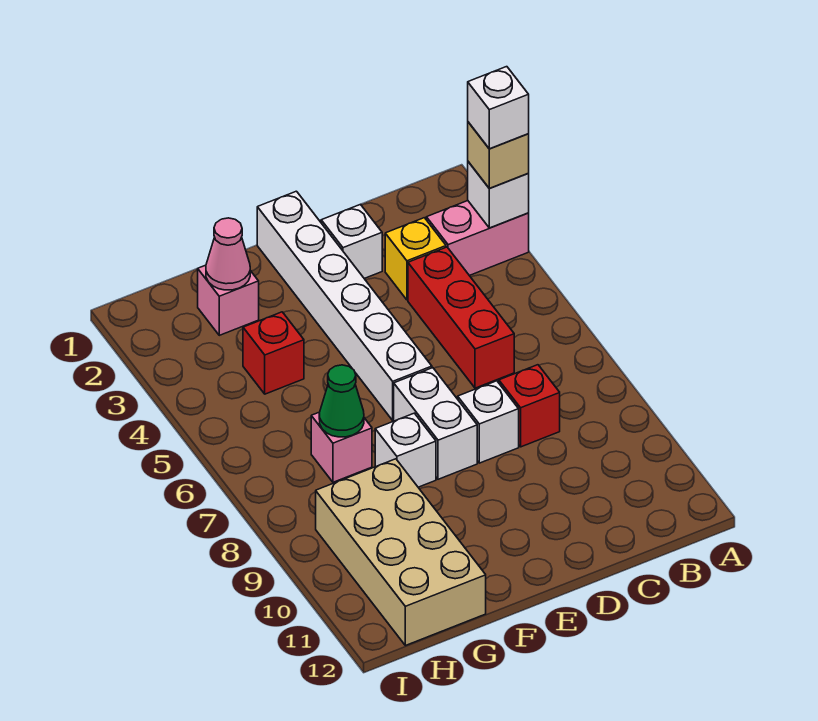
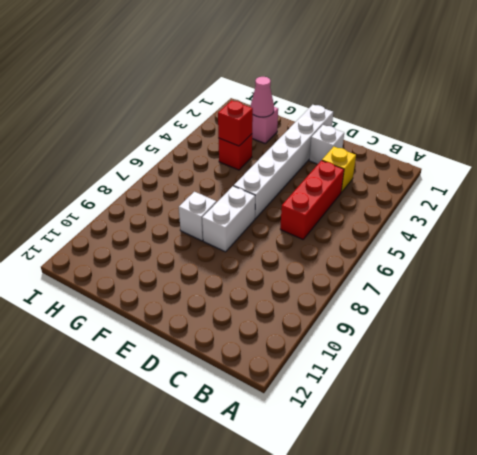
red brick G4 level 2 -> red brick C8 level 1
none -> pink brick A3:B3 level 1
none -> white brick D8 level 1
none -> pink brick G7 level 1

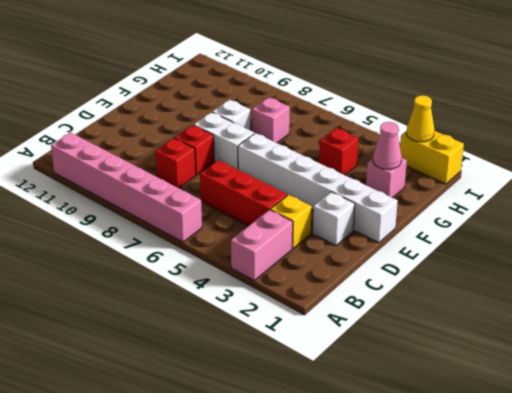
pink brick A6:A11 level 1 -> none
red brick D8 level 1 -> white brick D8 level 1
yellow brick I1:I2 level 1 -> none
yellow cone I2 level 2 -> none
none -> tan brick G9:H12 level 1
none -> white brick A3 level 2
none -> green cone G7 level 2

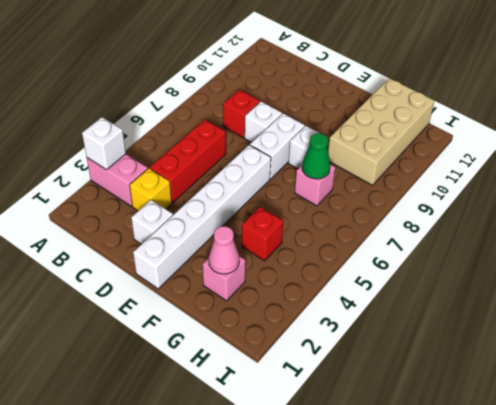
none -> tan brick A3 level 3
none -> white brick A3 level 4

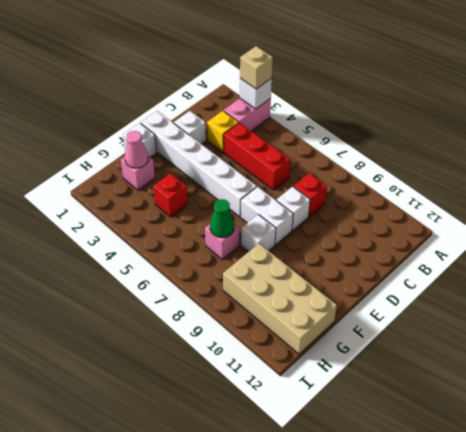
white brick F1 level 1 -> white brick A3 level 4

